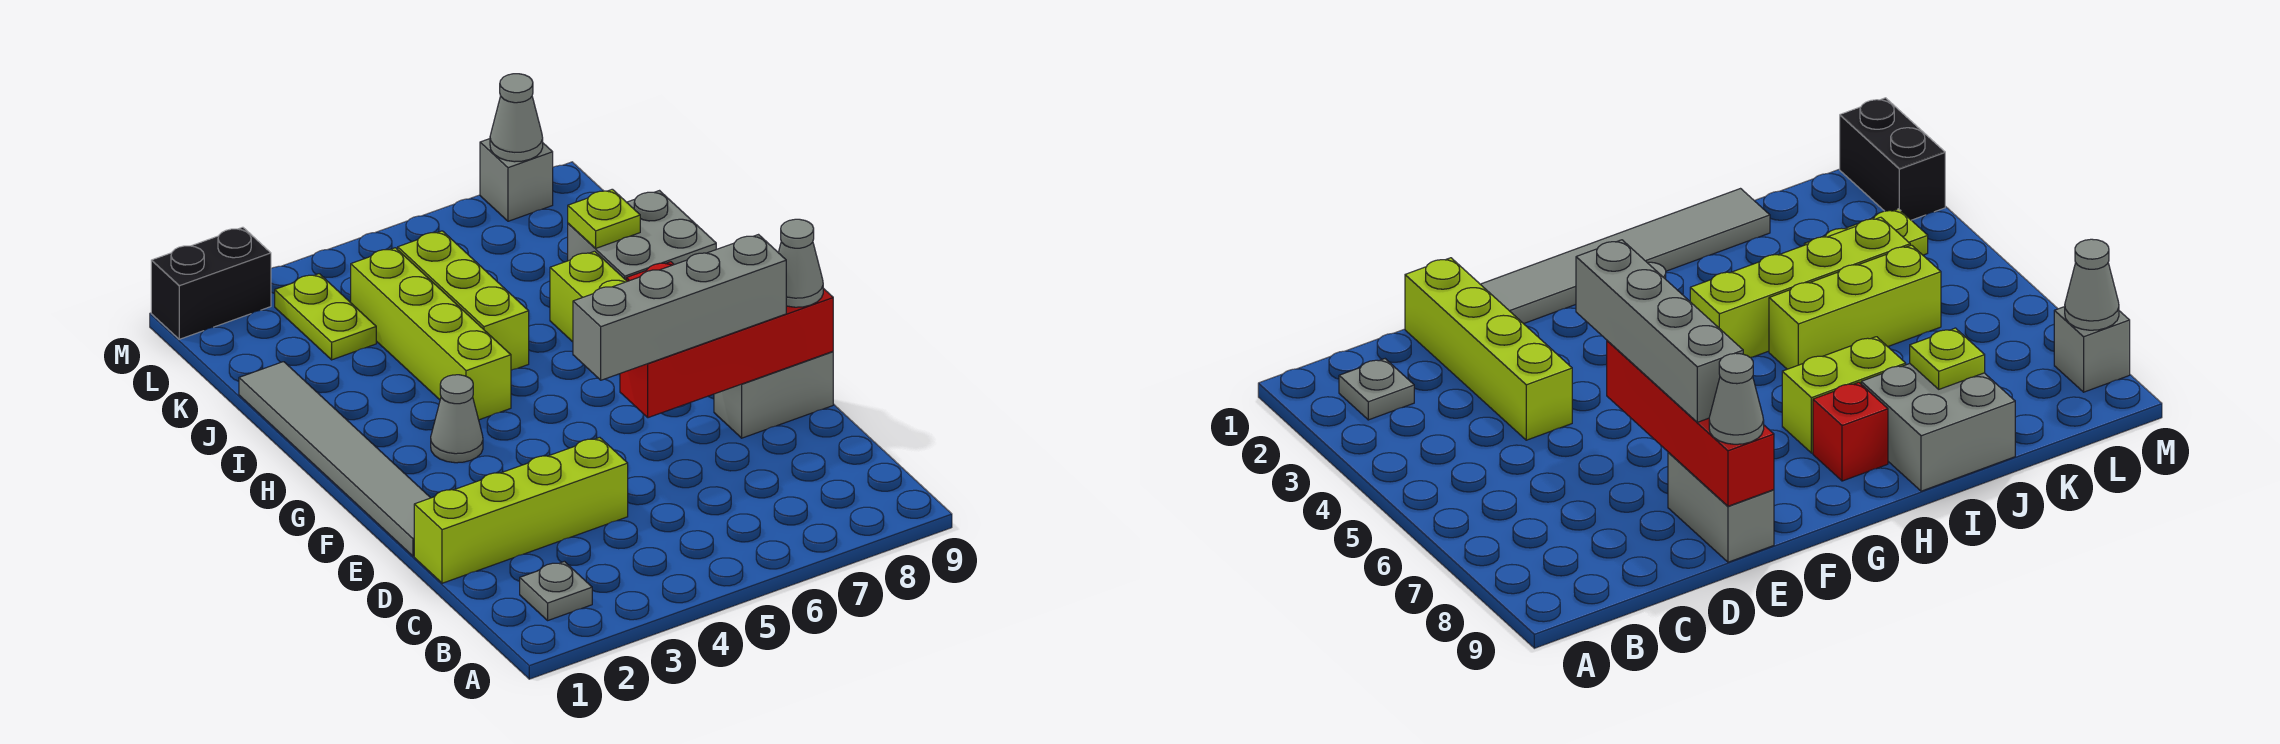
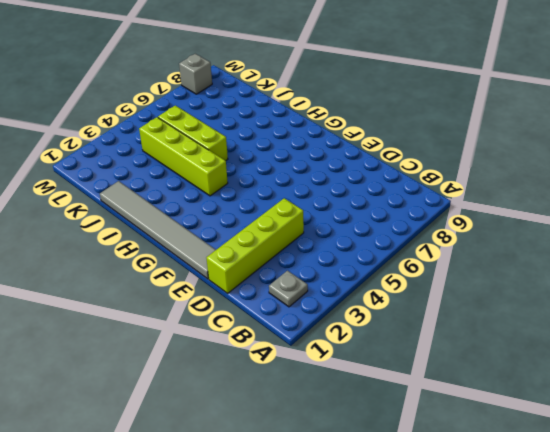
none -> grey brick E8:E9 level 1
none -> grey cone G3 level 1
none -> lime brick H7:I7 level 1

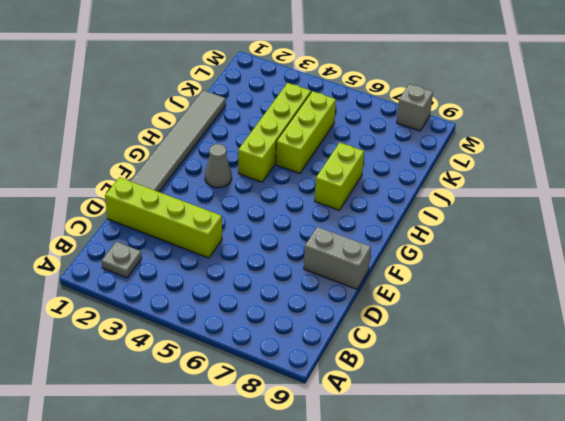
none -> red brick H8 level 1
none -> grey brick I8:J9 level 1
none -> lime plate K3:L3 level 1

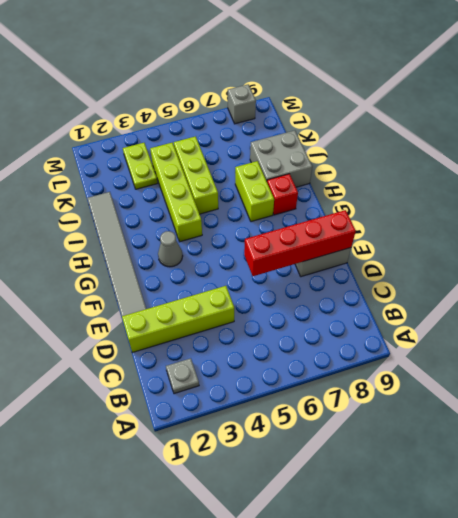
none -> black brick M1:M2 level 1
none -> lime plate J8 level 2
none -> grey cone M8 level 2

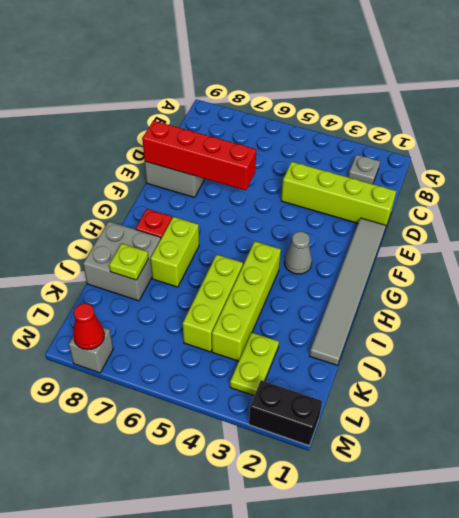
red cone M8 level 2 -> grey cone M8 level 2
none -> grey brick E5:E8 level 3
none -> grey cone E9 level 3

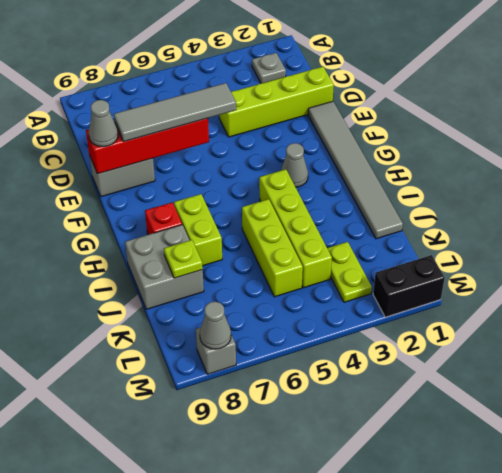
grey tile E5:E8 level 3 -> grey brick E5:E8 level 3

